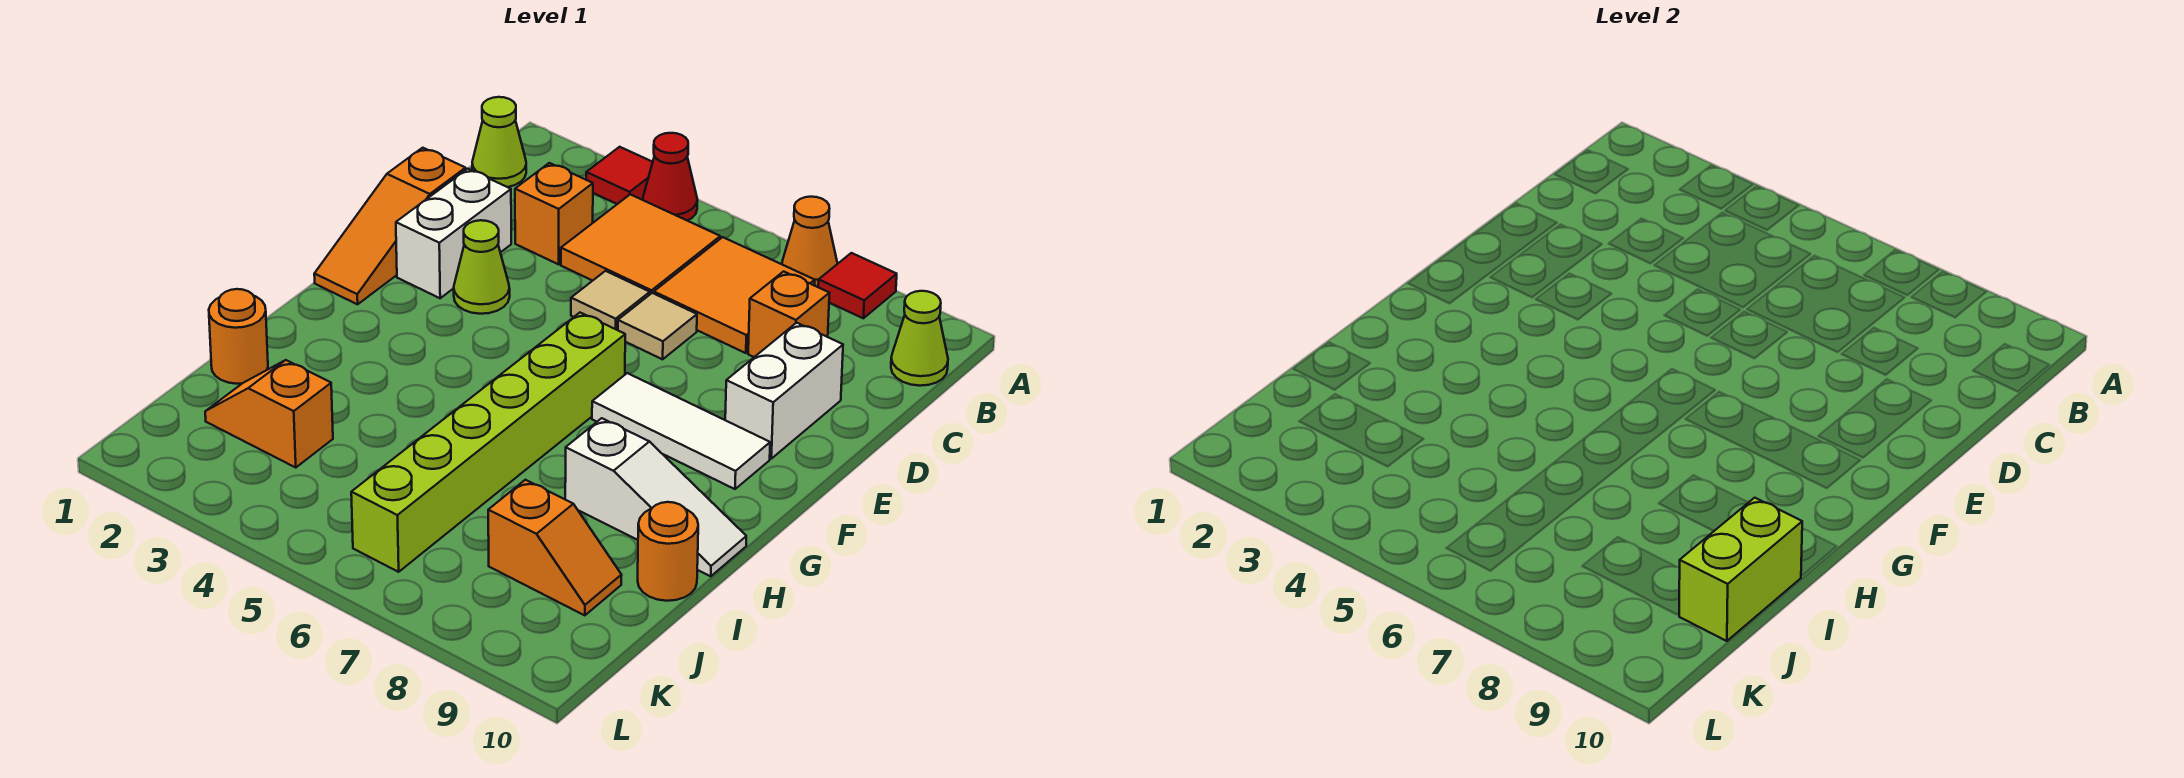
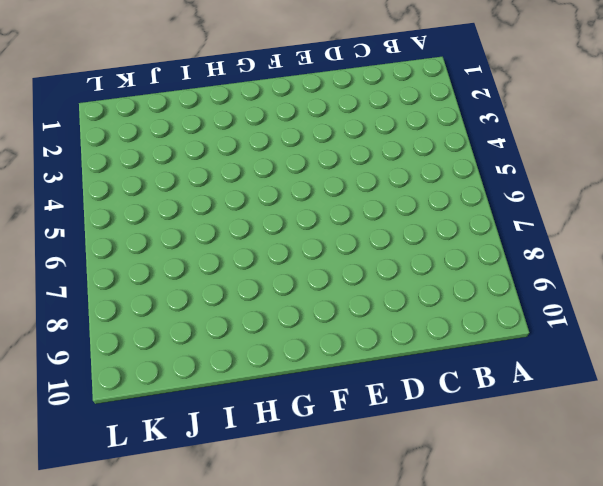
none -> red tile A3 level 1
none -> red cone A4 level 1
none -> orange cone A7 level 1

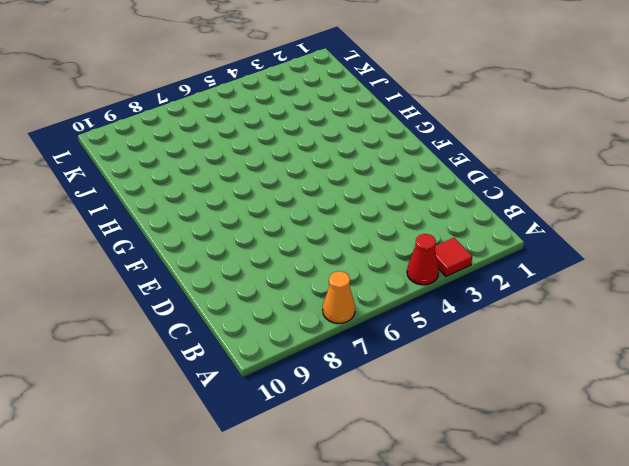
none -> red tile A8 level 1
none -> lime cone B1 level 1
none -> orange tile B4:C5 level 1

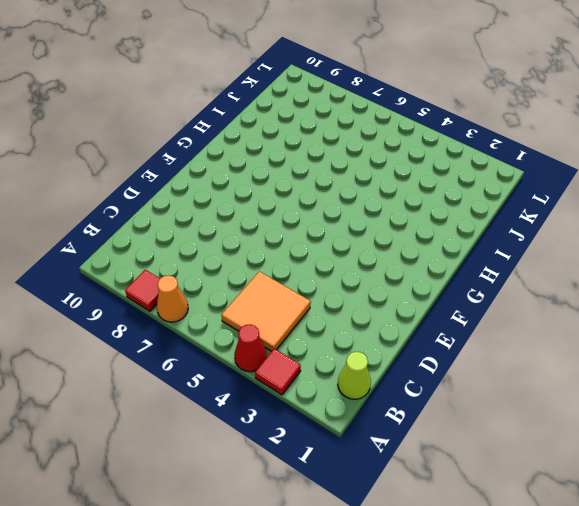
none -> orange tile B6:C7 level 1
none -> lime cone B10 level 1
none -> orange brick C3 level 1

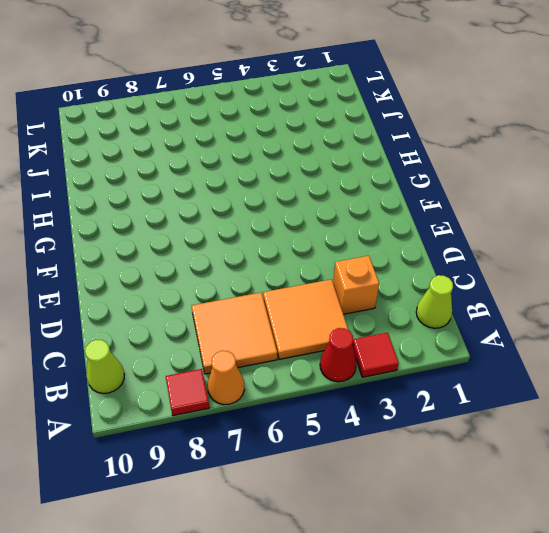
none -> orange brick C8 level 1
none -> orange slope D1:F1 level 1 top D
none -> white brick D2:E2 level 1

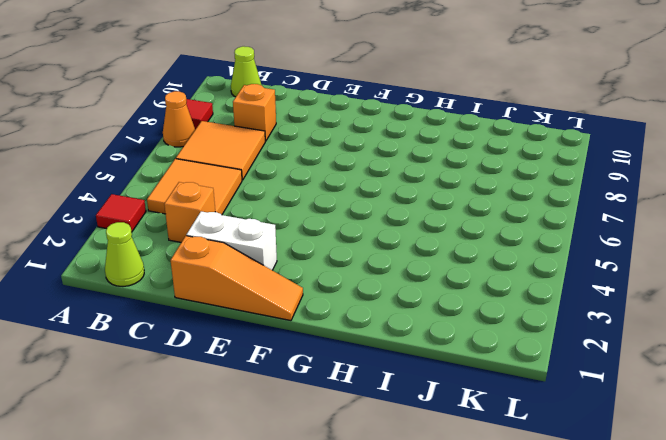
none -> red cone A4 level 1
none -> tan tile D5 level 1
none -> tan tile D6 level 1

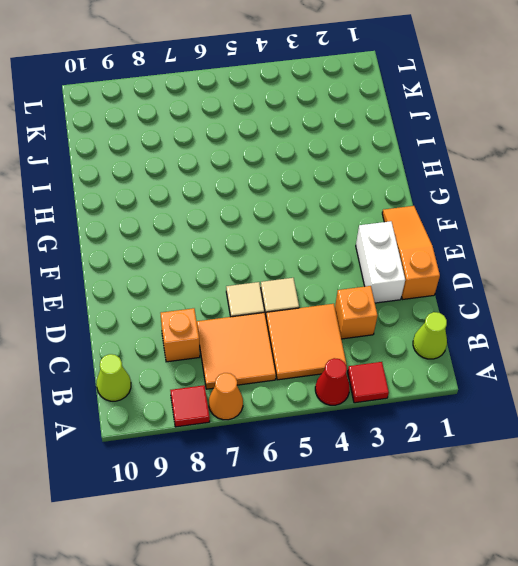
none -> white brick D9:E9 level 1
none -> lime cone E3 level 1
none -> lime brick F6:K6 level 1

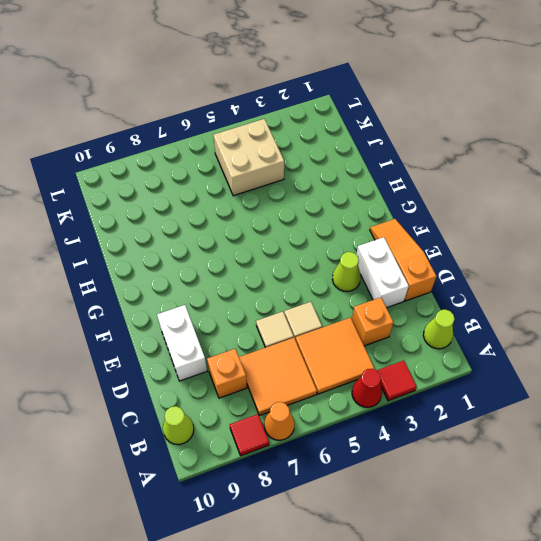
tan brick J4:K5 level 1 -> none
none -> lime brick F6:K6 level 1
none -> white tile F7:F9 level 1
none -> white slope H8:H10 level 1 top 8

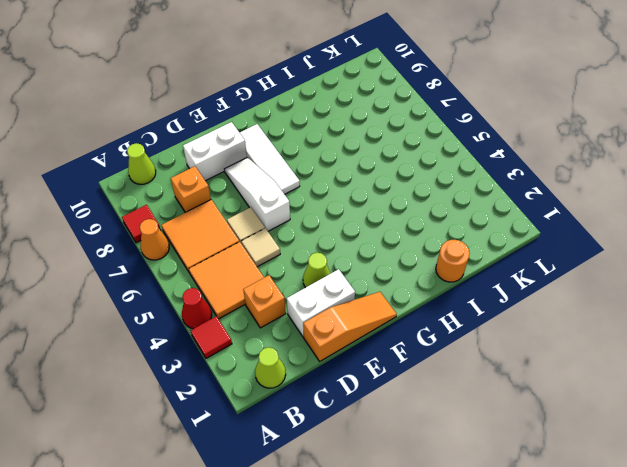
white slope E6:E8 level 1 top 6 -> white slope H8:H10 level 1 top 8
none -> lime brick F6:K6 level 1
none -> orange round brick I10 level 1
none -> orange slope J2:J3 level 1 top 3

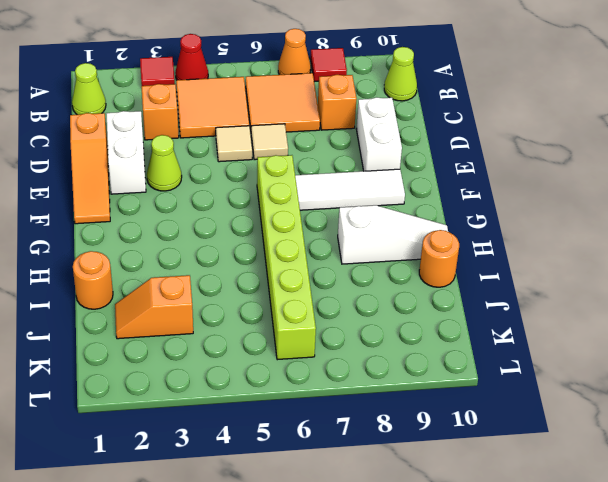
none -> orange slope J8:J9 level 1 top 8
none -> lime brick I10:J10 level 2

